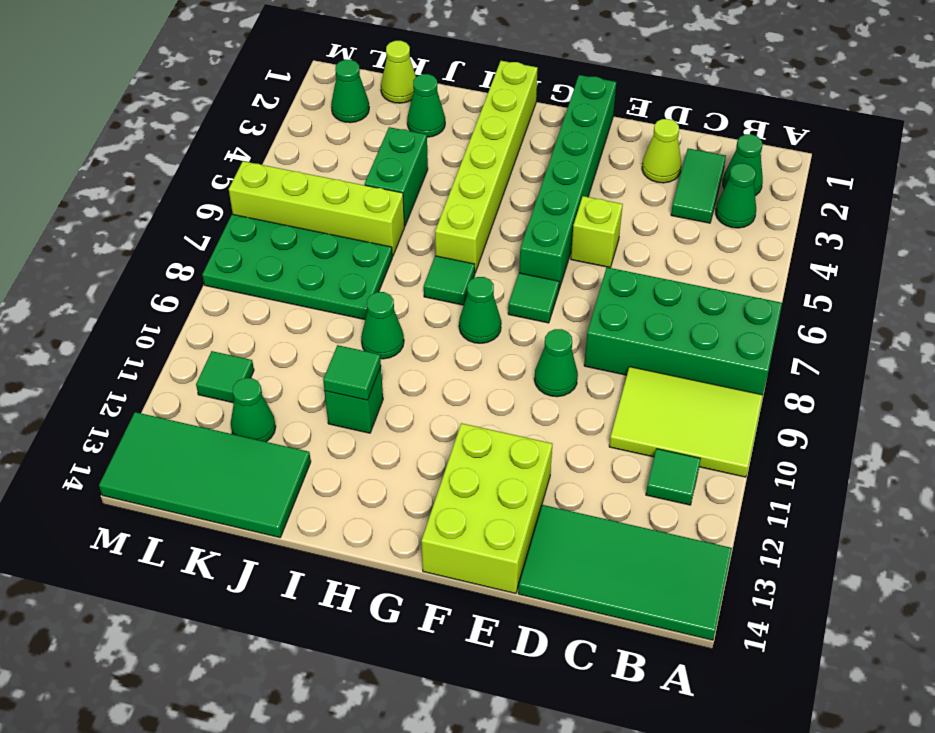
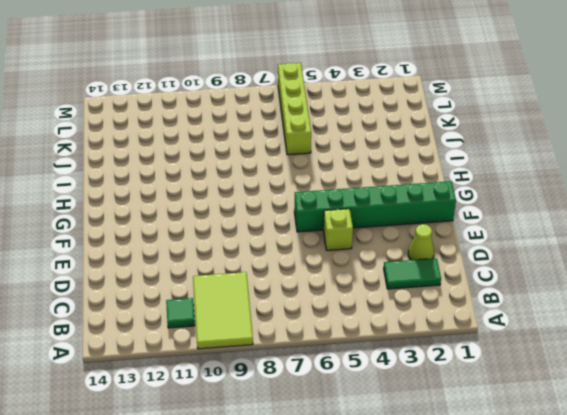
none -> green brick A7:D8 level 1
none -> green tile A13:D14 level 1
none -> green cone B2 level 1

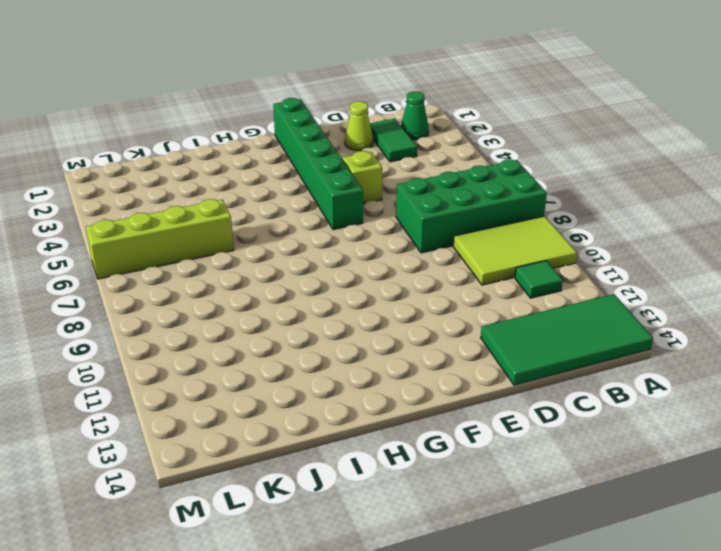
none -> green cone B3 level 1
none -> green cone E9 level 1
none -> lime brick E12:F14 level 1

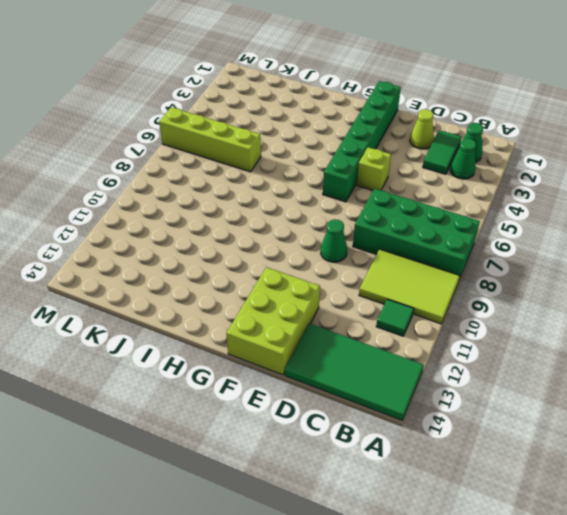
none -> green tile F7 level 1
none -> green cone G8 level 1
none -> lime brick H1:H6 level 1

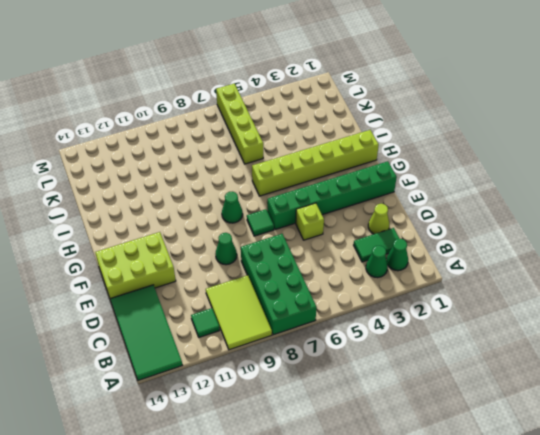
none -> green tile H7 level 1
none -> green cone I9 level 1
none -> green brick I11 level 1

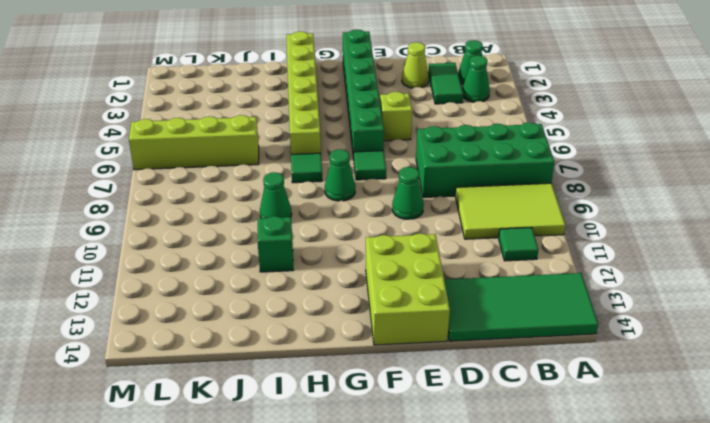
none -> green cone J2 level 1
none -> green brick J4:J5 level 1
none -> green plate J7:M8 level 1

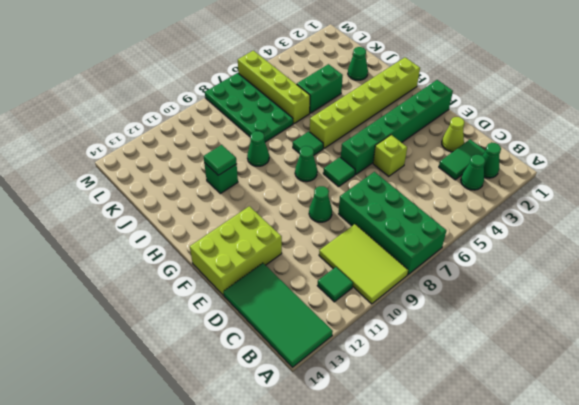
none -> green tile J13:M14 level 1
none -> lime cone K1 level 1
none -> green cone K12 level 1

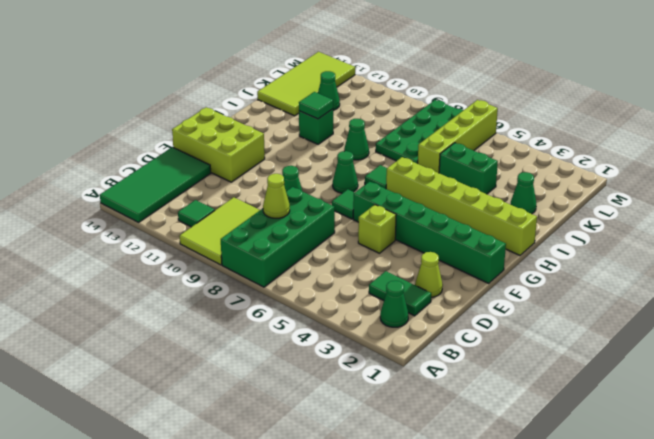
lime cone C8 level 2 -> lime cone K1 level 1
lime tile J13:M14 level 1 -> green tile J13:M14 level 1
none -> green cone B3 level 1
none -> green cone L2 level 1
none -> green tile L11 level 1

